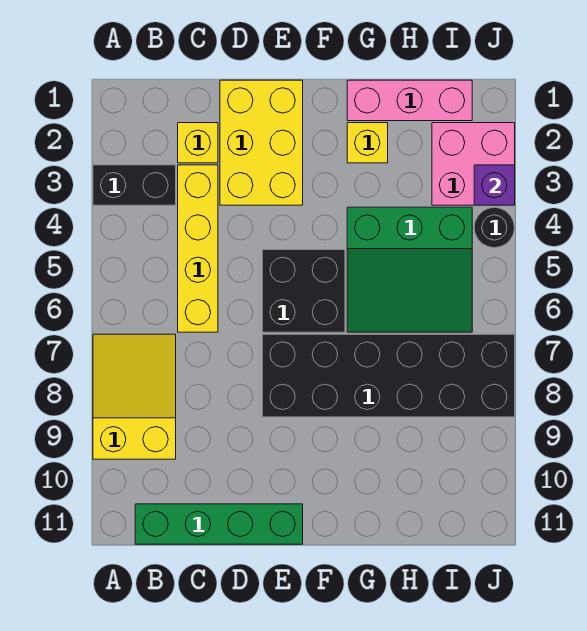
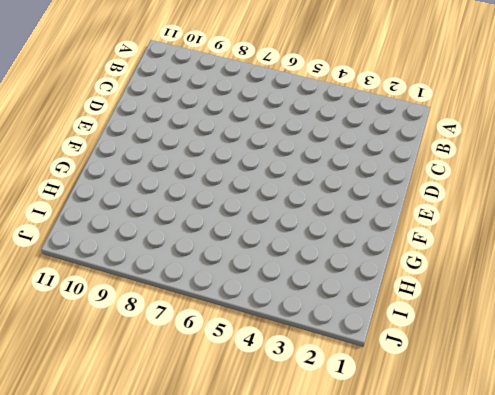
none -> black brick A3:B3 level 1
none -> yellow slope A7:B9 level 1 top 9
none -> green brick B11:E11 level 1

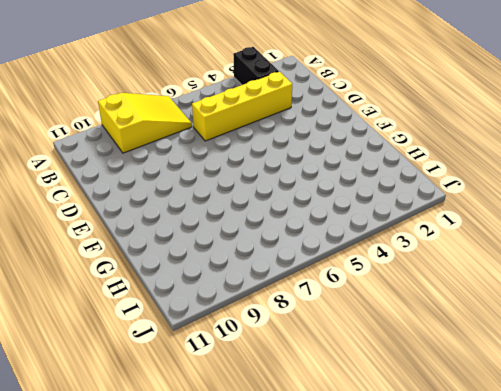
none -> green brick B11:E11 level 1
none -> yellow brick C2 level 1
none -> yellow brick D1:E3 level 1

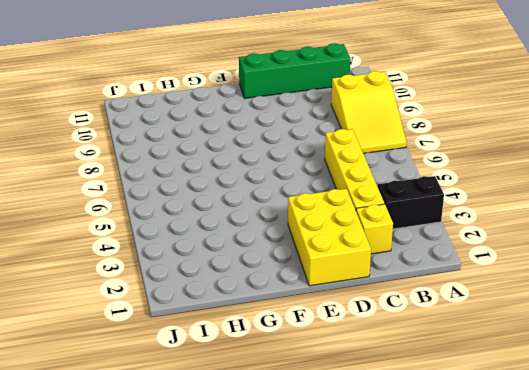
none -> black brick E5:F6 level 1
none -> black brick E7:J8 level 1
none -> pink brick G1:I1 level 1

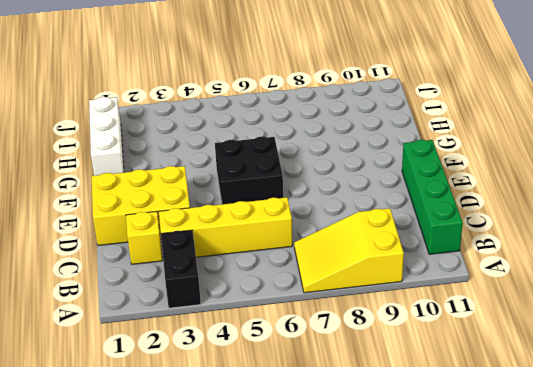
white brick G1:I1 level 1 -> pink brick G1:I1 level 1
none -> black brick E7:J8 level 1
none -> yellow brick G2 level 1
none -> green slope G4:I6 level 1 top 4

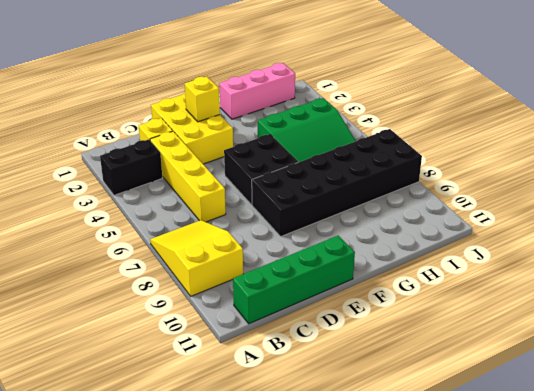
yellow brick E2 level 2 -> yellow brick G2 level 1
none -> pink brick I2:J3 level 1
none -> black round brick J4 level 1
none -> purple brick J3 level 2

